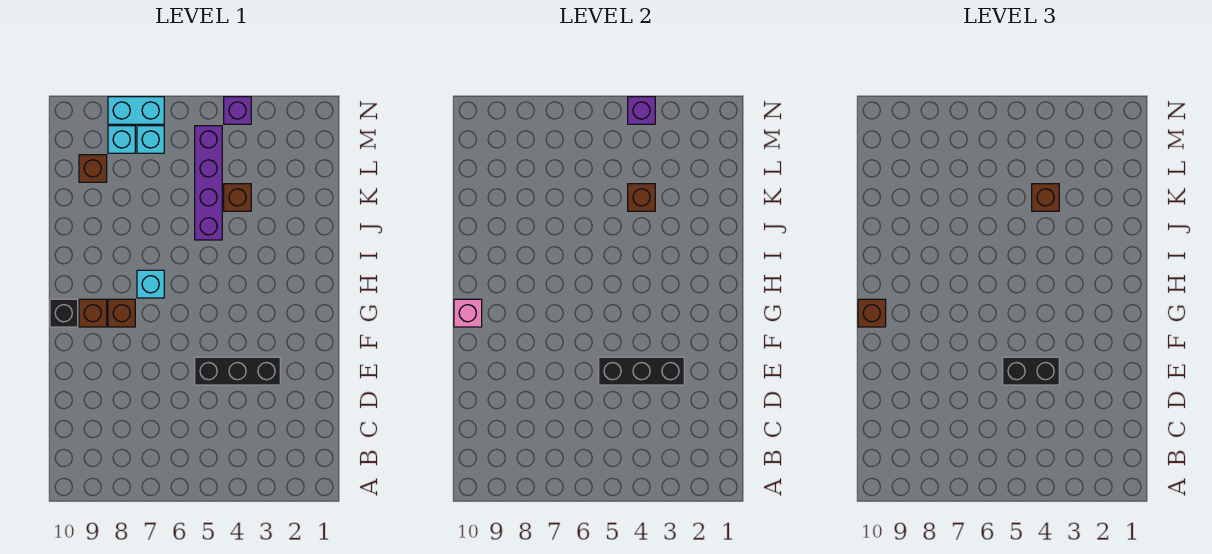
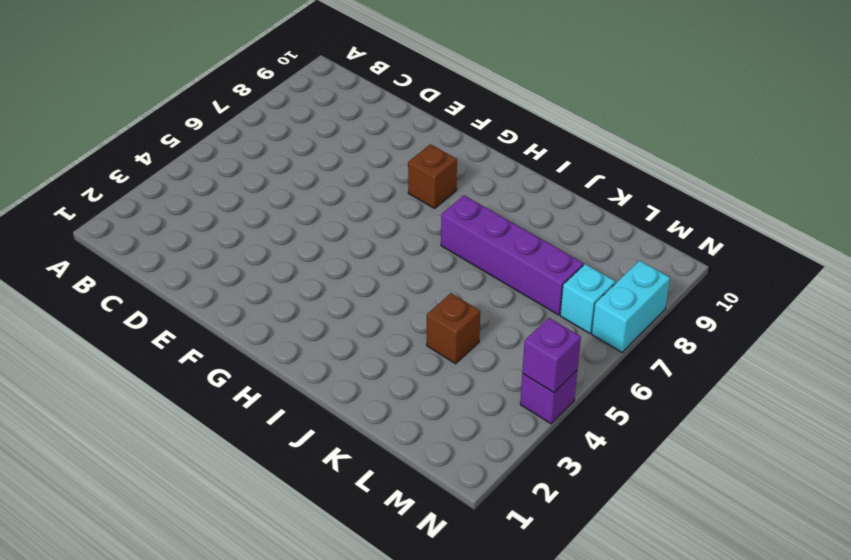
purple brick I7:L7 level 1 -> purple brick J5:M5 level 1
none -> black brick E3:E5 level 1
none -> brown brick G9 level 1
none -> black brick G10 level 1

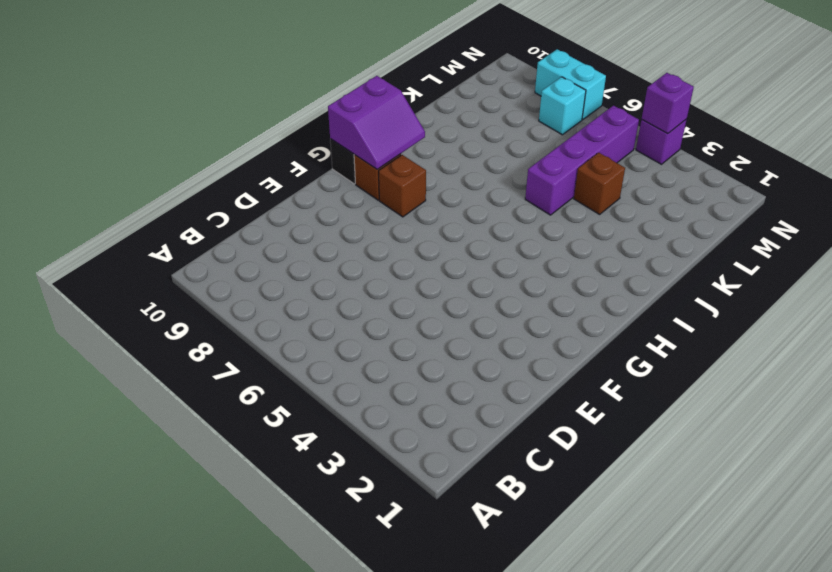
purple slope G9:H10 level 2 top 10 -> pink brick G10 level 2
none -> black brick E3:E5 level 1
none -> cyan brick H7 level 1
none -> brown brick L9 level 1

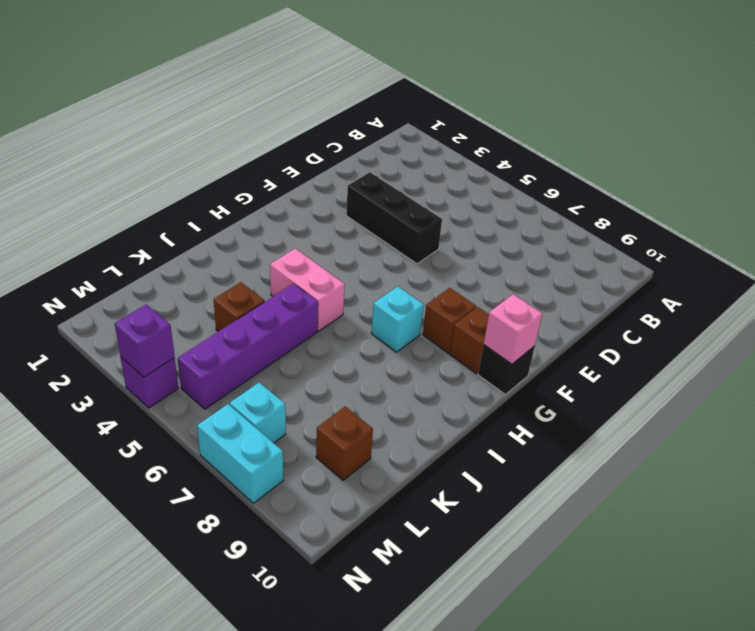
pink brick I4:I5 level 1 -> none
none -> cyan brick M8 level 1
none -> black brick E3:E5 level 2
none -> brown brick K4 level 2

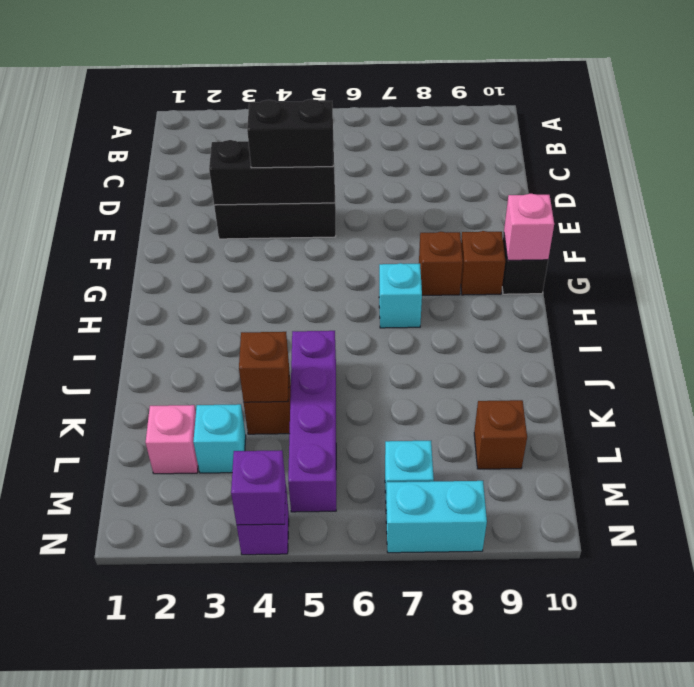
pink brick L2 level 1 -> none
cyan brick L3 level 1 -> cyan brick M8 level 1
none -> brown brick G10 level 3
none -> brown brick K4 level 3

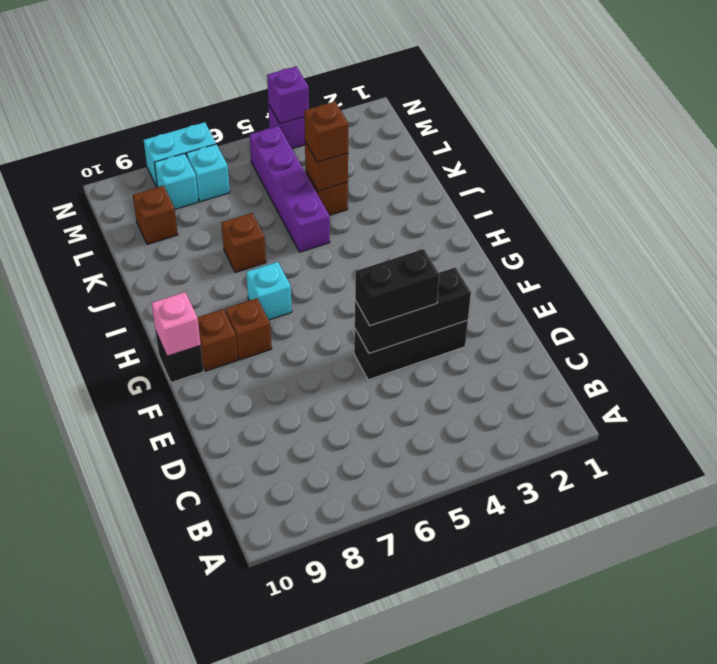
brown brick J7 level 1 -> brown brick G10 level 3

